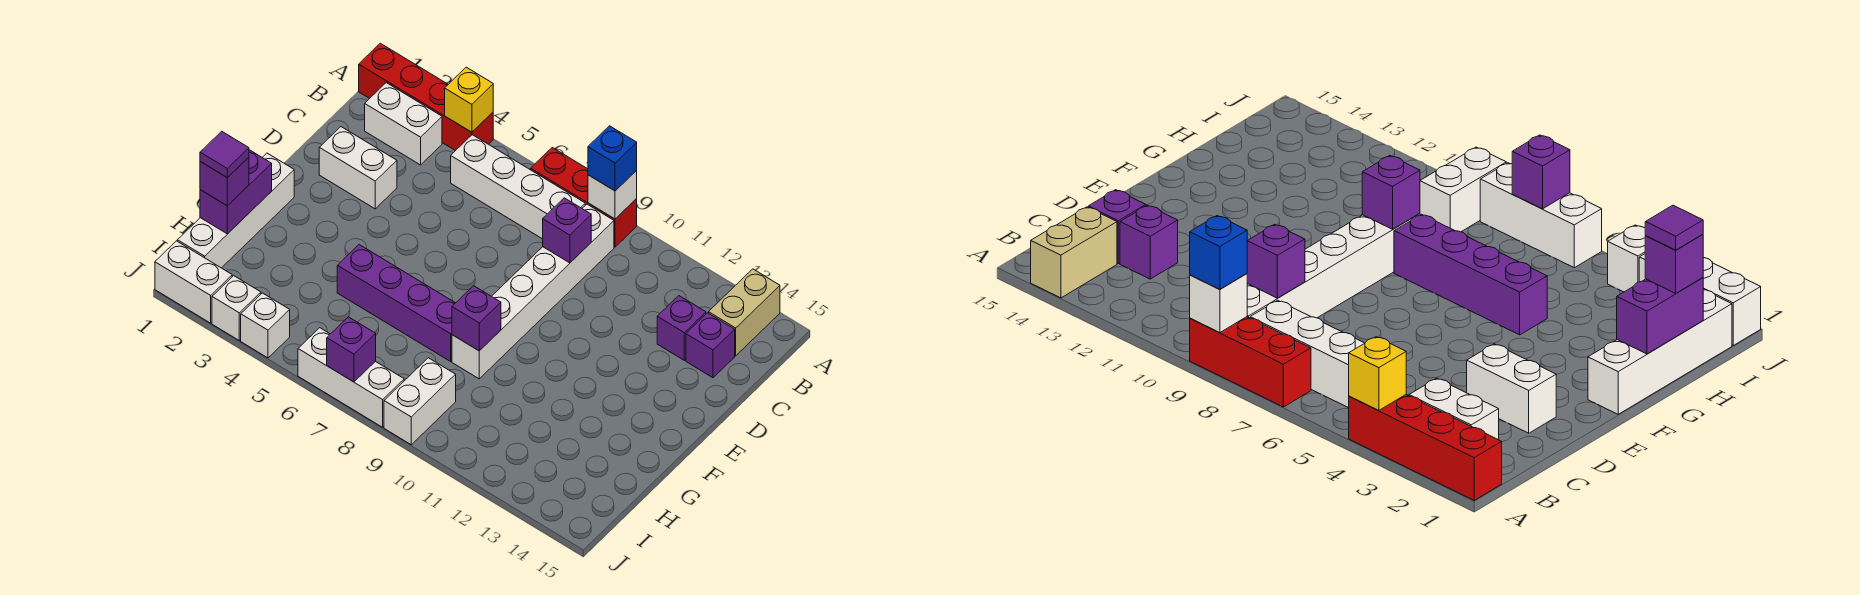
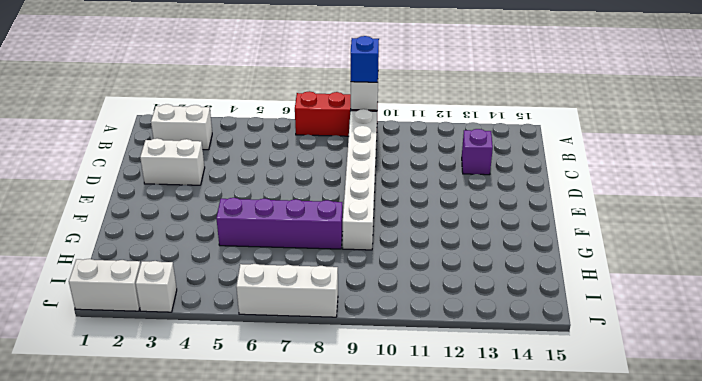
none -> red brick A1:A4 level 1
none -> tan brick A14:B14 level 1
none -> white brick B5:B8 level 1

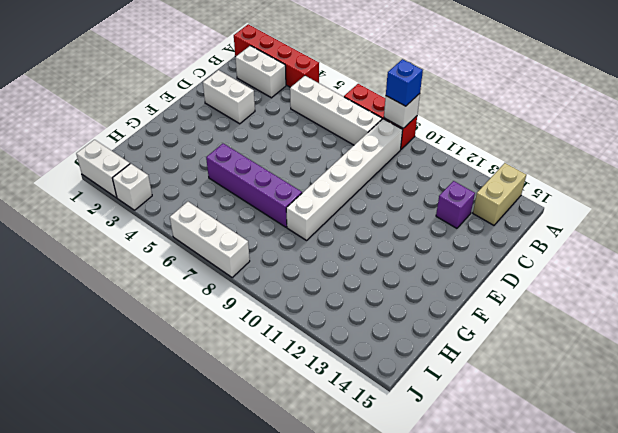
none -> purple brick C14 level 1
none -> white brick F1:I1 level 1
none -> white brick I9:J9 level 1

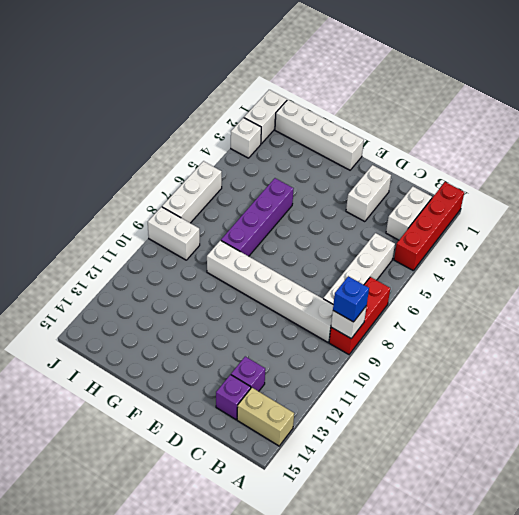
none -> white brick J4 level 1
none -> yellow brick A4 level 2
none -> purple brick C9 level 2

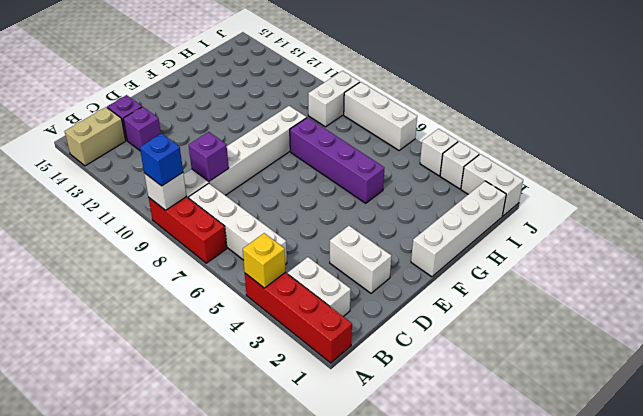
none -> purple brick G1:H1 level 2
none -> purple brick G9 level 2
none -> purple brick J7 level 2

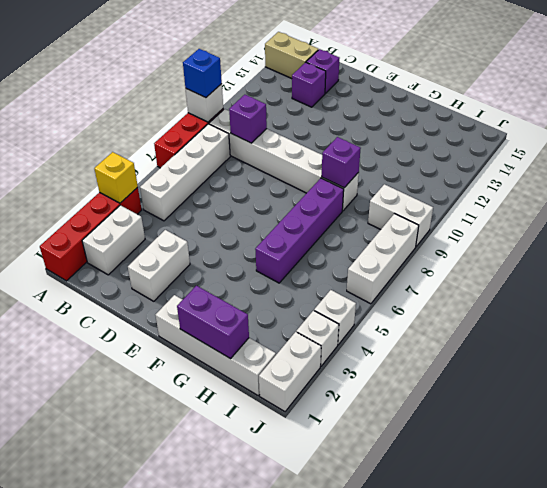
none -> purple brick J7 level 2
none -> purple brick H1 level 3
none -> purple tile H1 level 4

